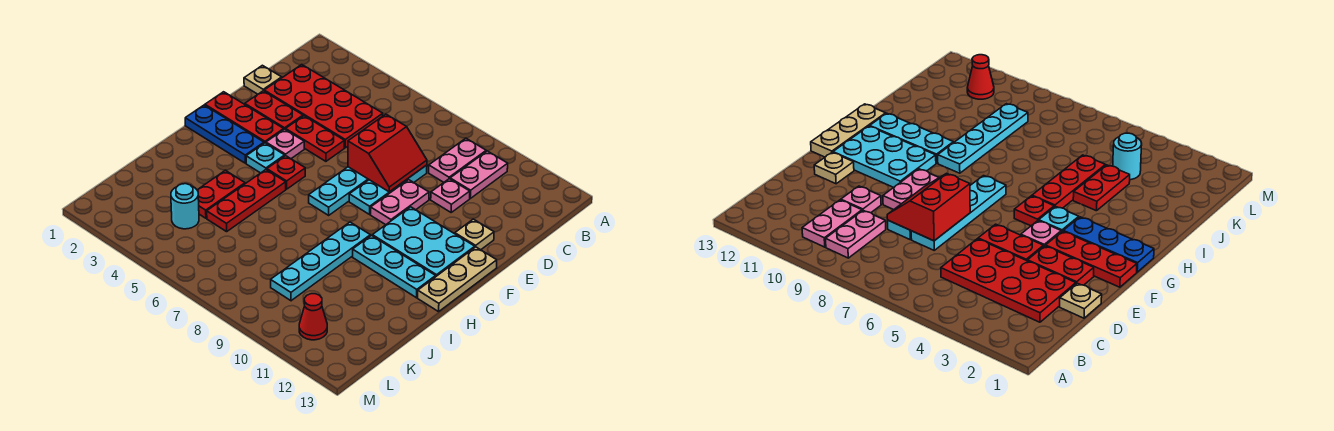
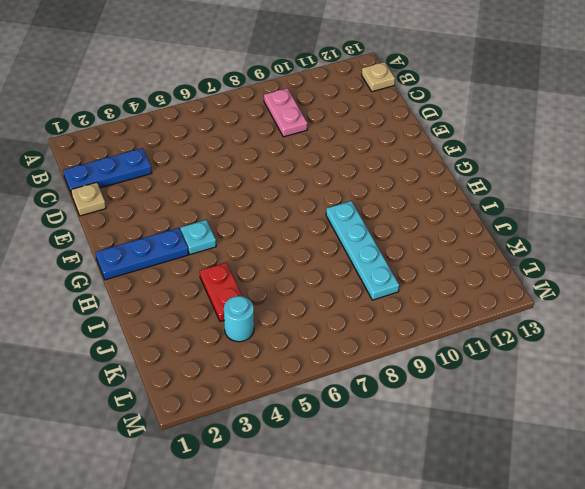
tan plate B13 level 1 -> tan plate E12 level 1
blue plate C1:C3 level 1 -> red plate C2:D5 level 1
none -> pink plate B10:C10 level 1
none -> cyan plate D7:G7 level 1
none -> cyan plate D8:F8 level 1

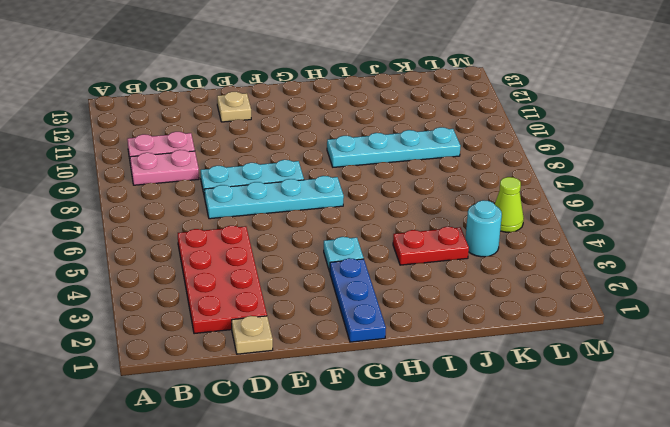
lime cone L5 level 1 -> none
none -> pink plate D10 level 1
none -> red plate E2:E3 level 1
none -> red plate E4:E5 level 1

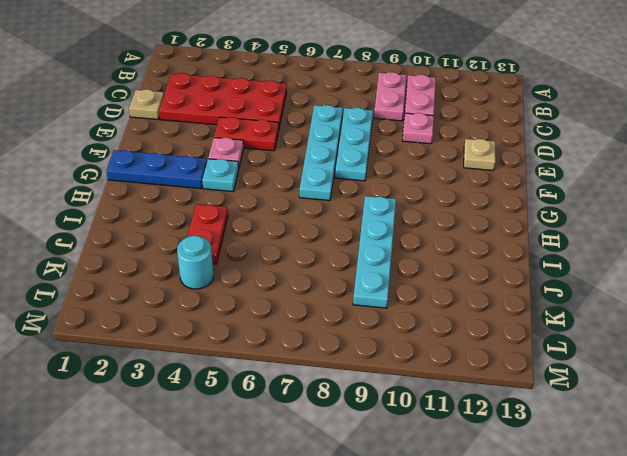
none -> red plate E2:E3 level 1
none -> pink plate E9:F9 level 1
none -> red plate F1:F3 level 1

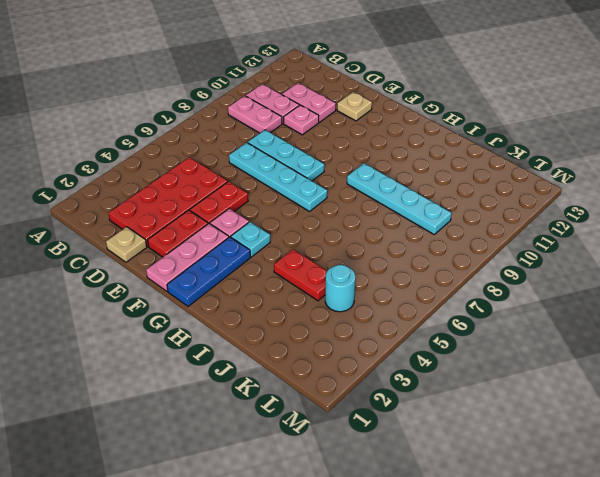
pink plate C11:D11 level 1 -> pink plate E9:F9 level 1
pink plate F1:F3 level 1 -> red plate F1:F3 level 1
none -> cyan plate F10:G12 level 1
none -> tan plate F13:H13 level 1
none -> red plate G5 level 1

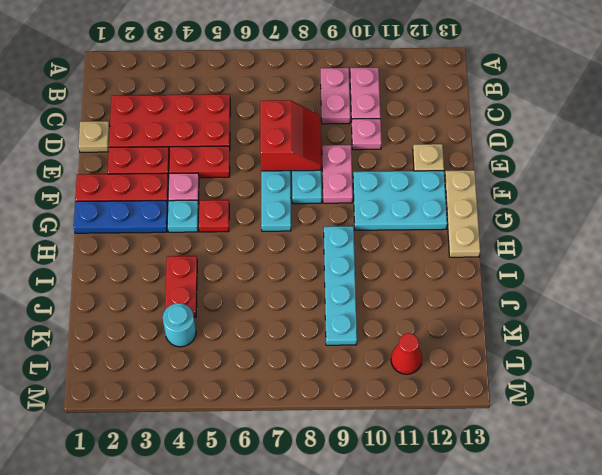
none -> red plate H5:J5 level 1
none -> cyan plate H10:H12 level 1

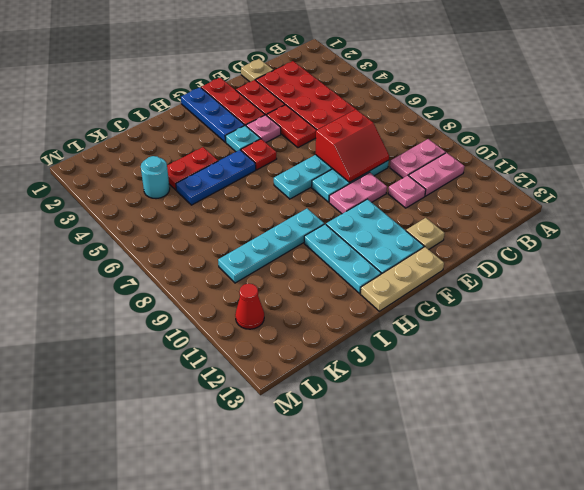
blue plate H5:J5 level 1 -> red plate H5:J5 level 1

